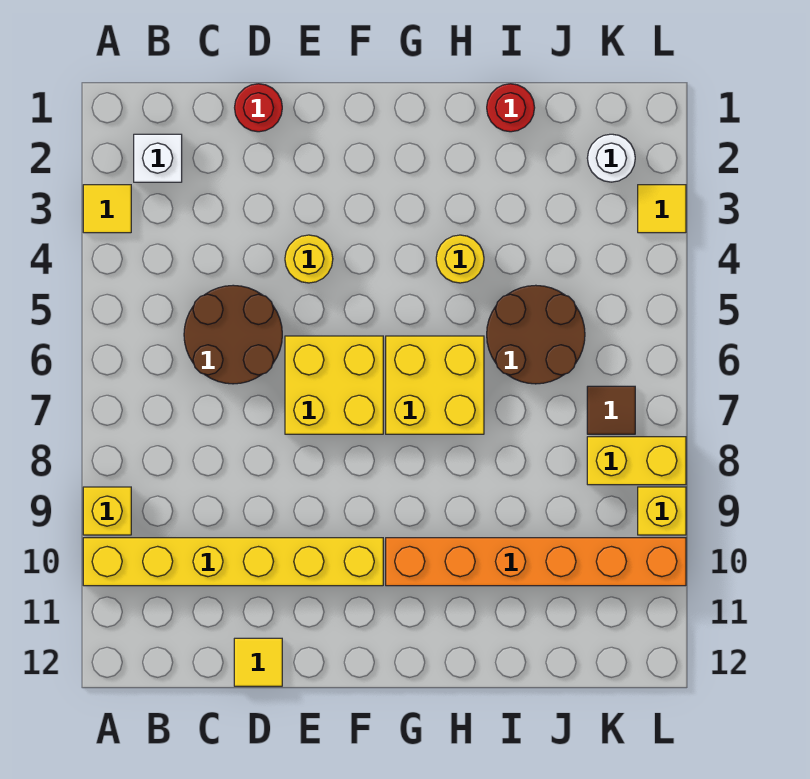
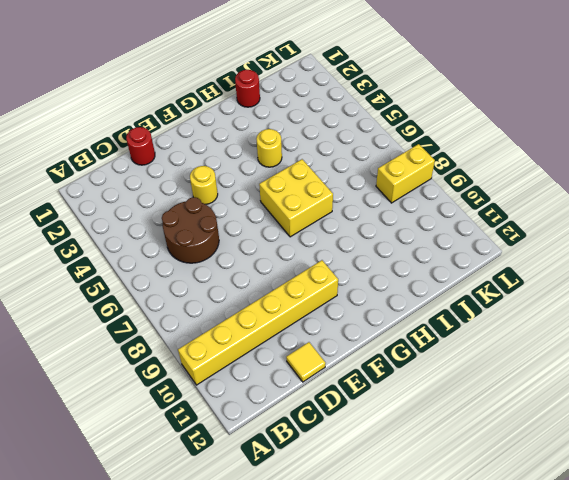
none -> yellow tile A3 level 1
none -> yellow brick A9 level 1
none -> white brick B2 level 1

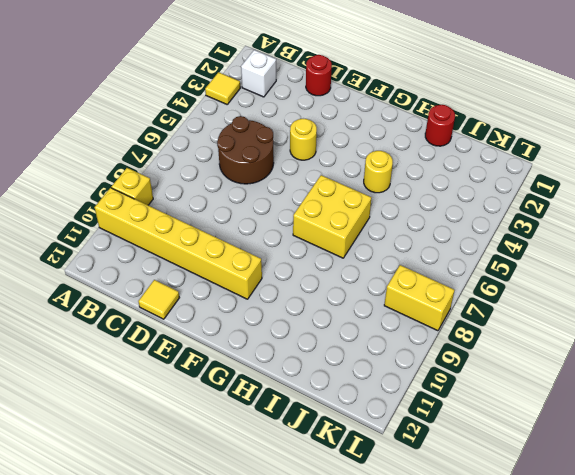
none -> yellow brick E6:F7 level 1
none -> orange brick G10:L10 level 1
none -> brown round brick I5:J6 level 1

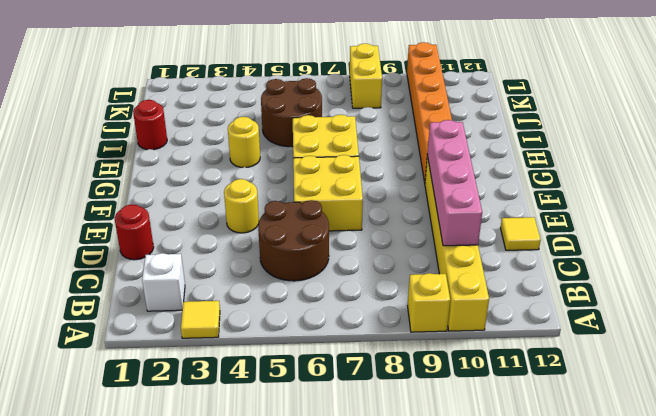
pink brick C10:F10 level 2 -> none
none -> white round brick K2 level 1
none -> brown tile K7 level 1
none -> yellow tile L3 level 1

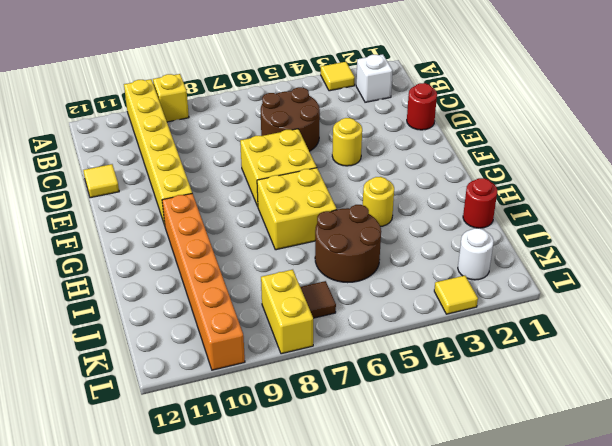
none -> yellow brick L9 level 1

